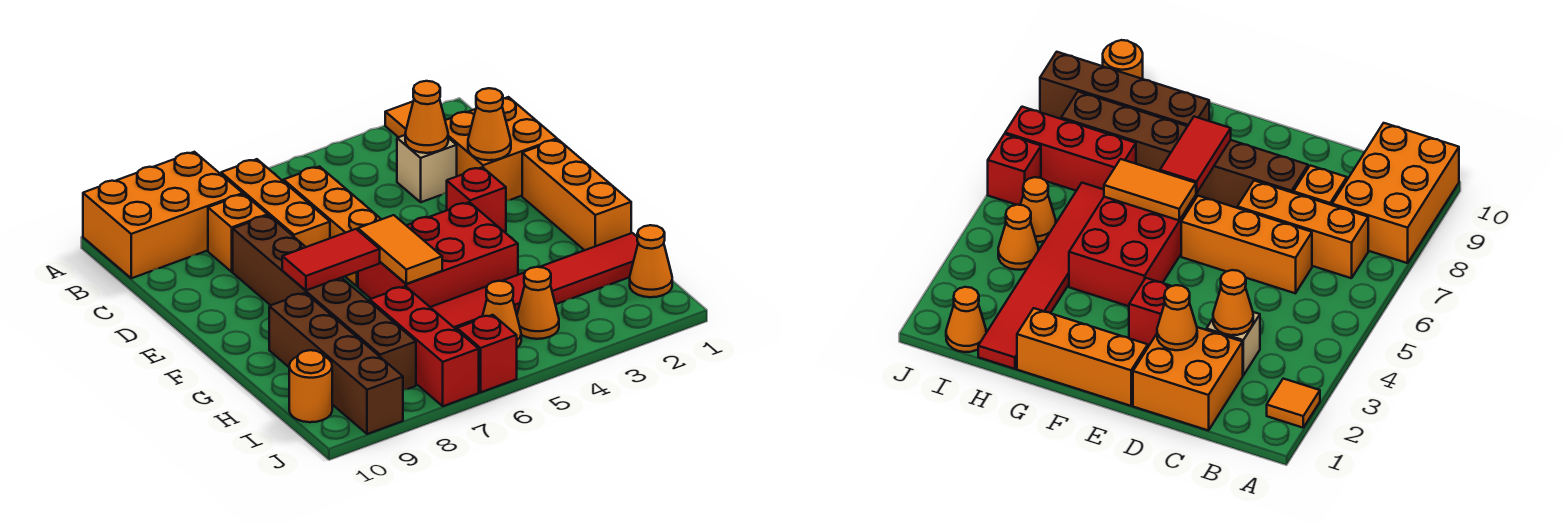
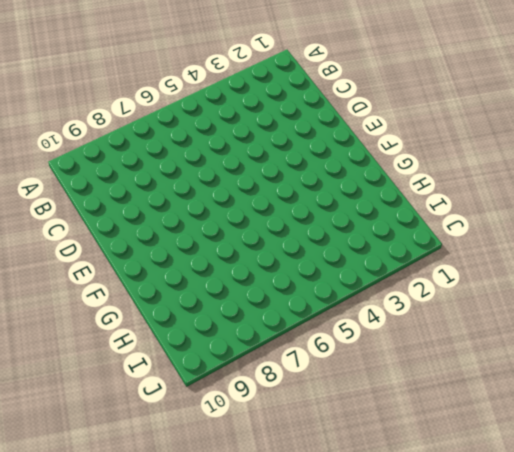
none -> orange tile A2 level 1
none -> orange brick A8:B10 level 1
none -> orange brick B7:D7 level 1

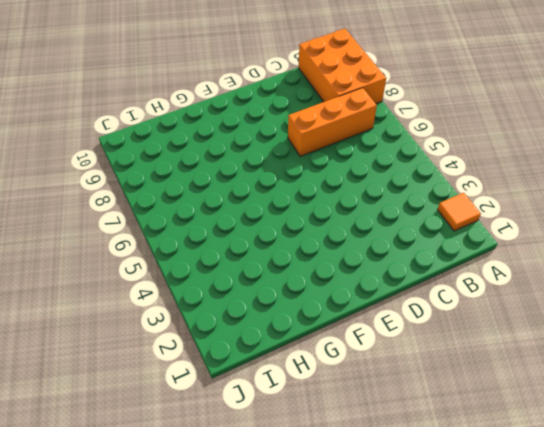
none -> orange brick C1:D2 level 1
none -> tan brick C3 level 1
none -> orange brick C6:E6 level 1

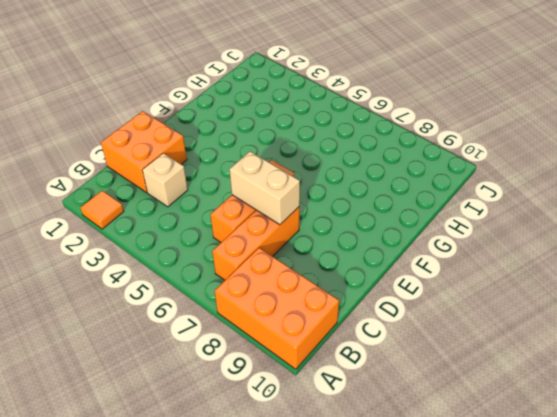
tan brick D6:D7 level 2 -> none
none -> orange brick C8 level 1
none -> brown brick D8:I8 level 1
none -> orange brick E1:G1 level 1

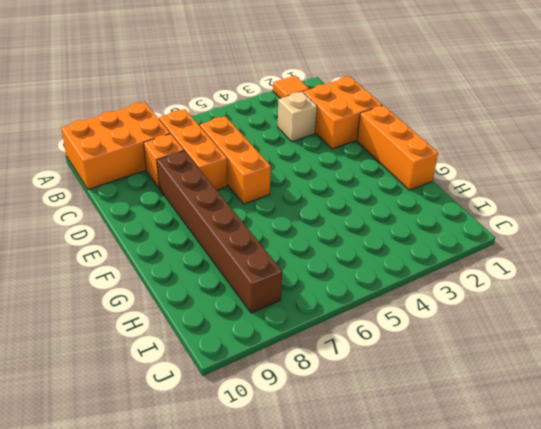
none -> red brick E3 level 1
none -> red brick F4:G6 level 1
none -> brown brick G9:J9 level 1

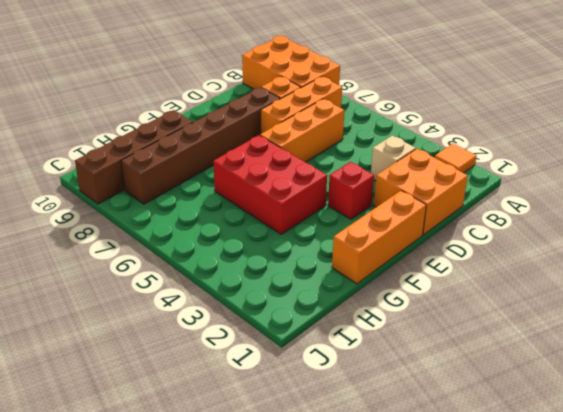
none -> red tile H1:H6 level 1
none -> red brick H7:J7 level 1
none -> orange cone I1 level 1

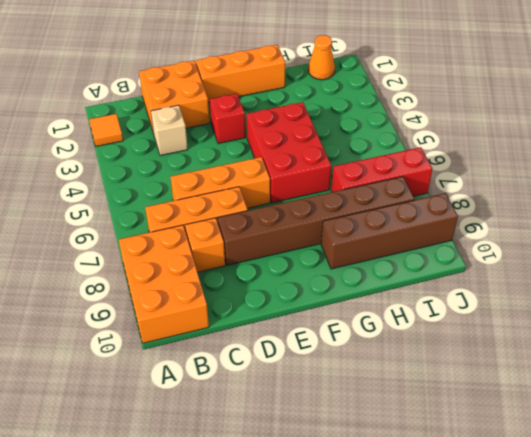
none -> red tile H1:H6 level 1
none -> orange cone I4 level 1
none -> orange cone I5 level 1

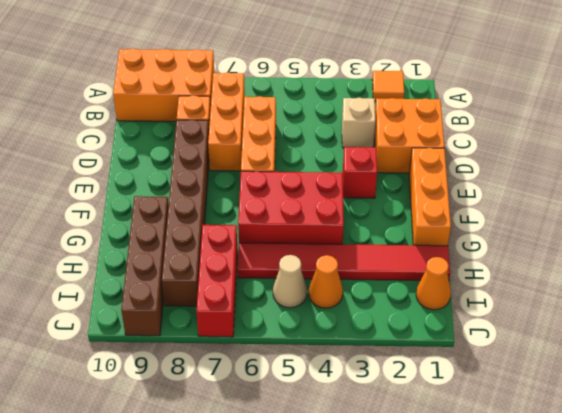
tan cone I5 level 1 -> orange cone I5 level 1
none -> orange round brick I10 level 1
none -> red brick J6 level 1
none -> orange cone C3 level 2

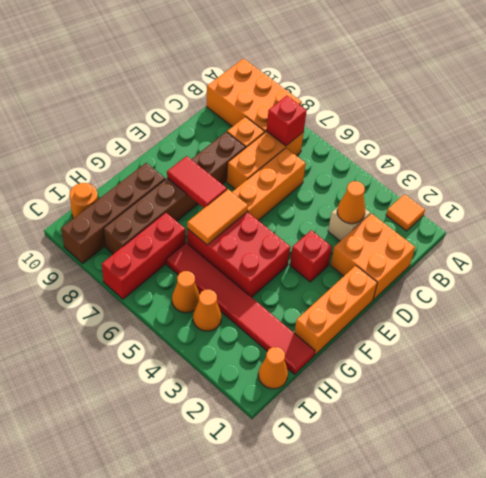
red brick B7 level 2 -> red brick J6 level 1
none -> orange cone D2 level 2

